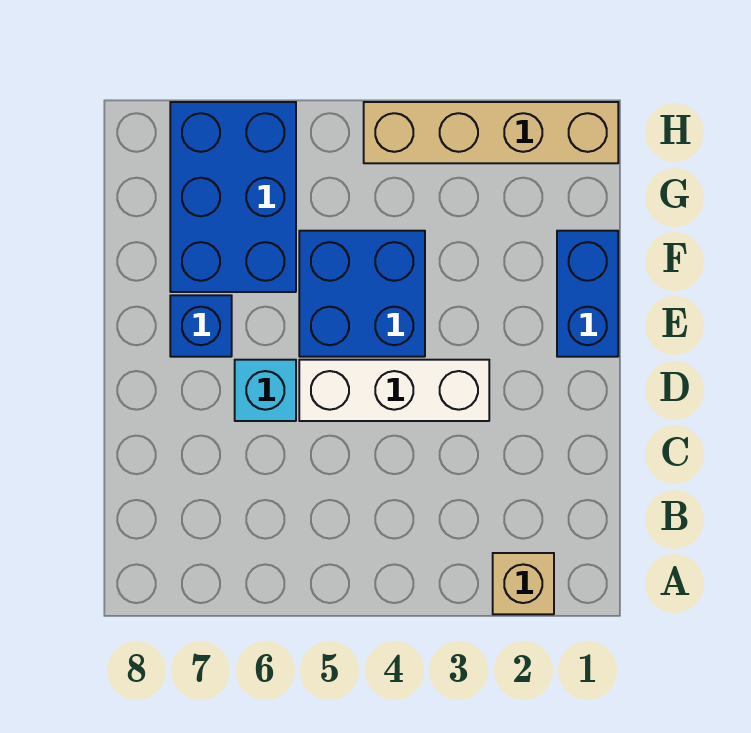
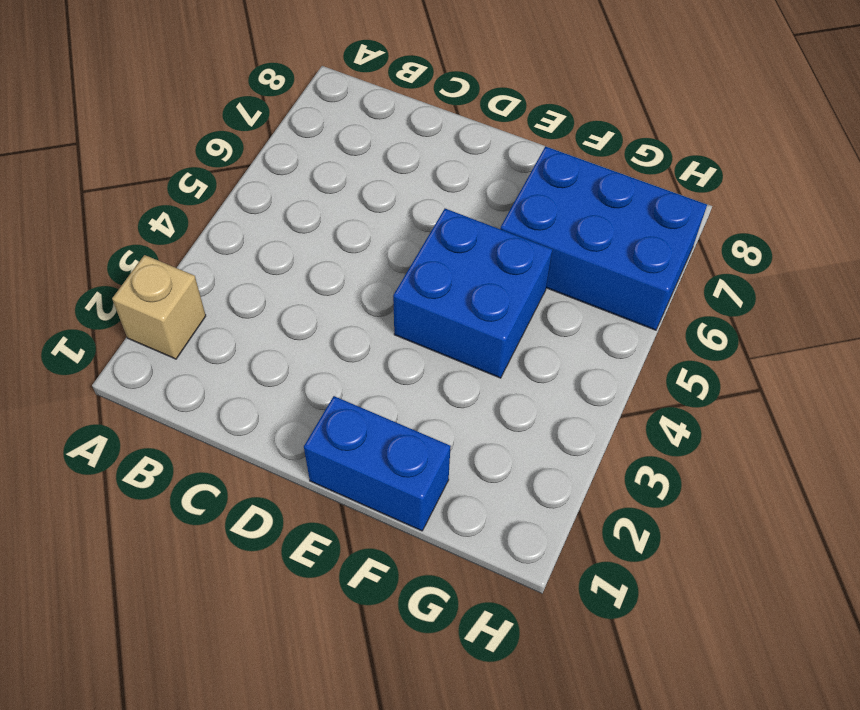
none -> white brick D3:D5 level 1
none -> cyan brick D6 level 1

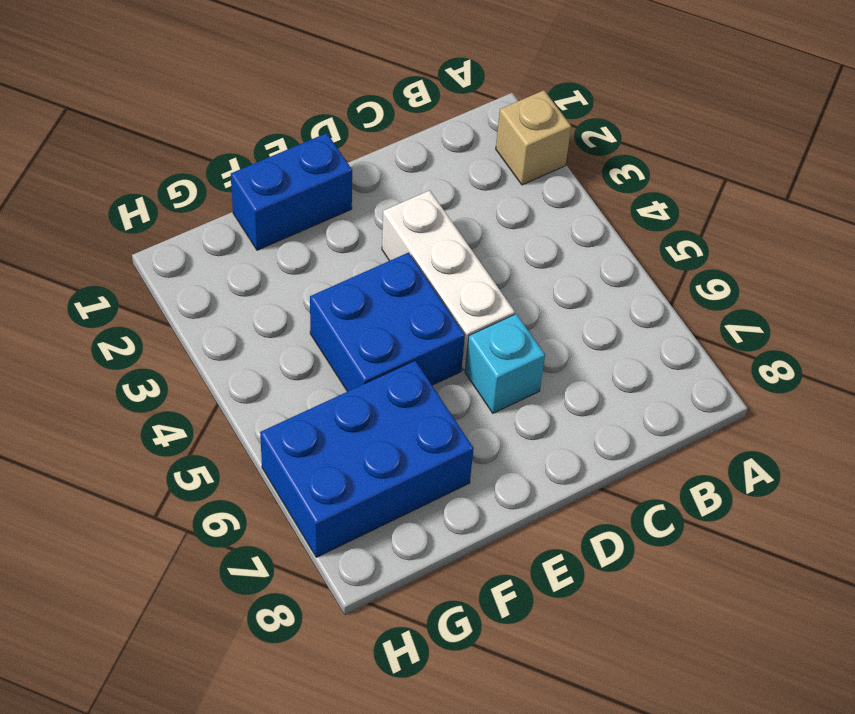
none -> blue brick E7 level 1
none -> tan brick H1:H4 level 1

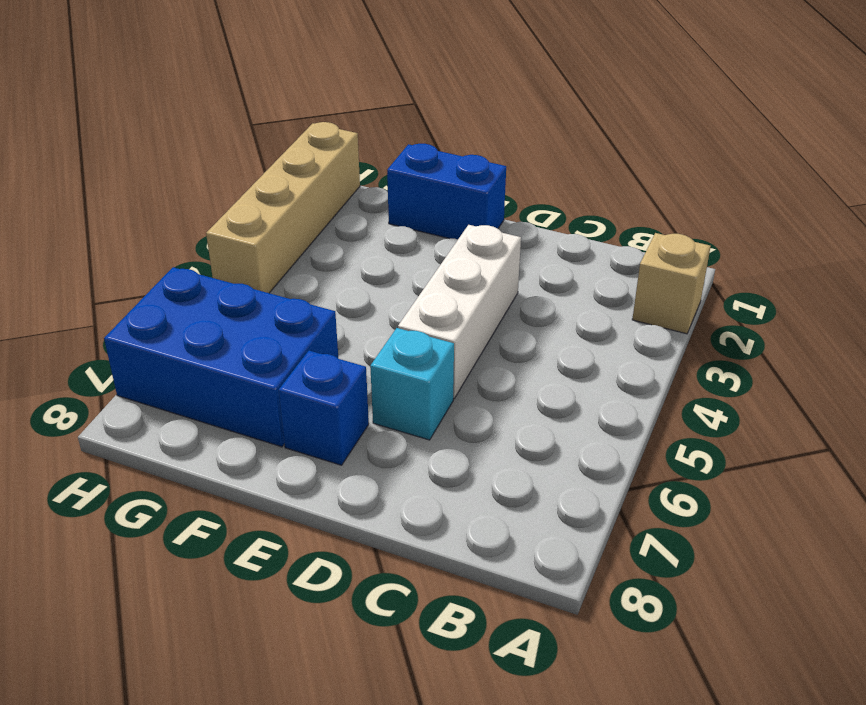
none -> blue brick E4:F5 level 1

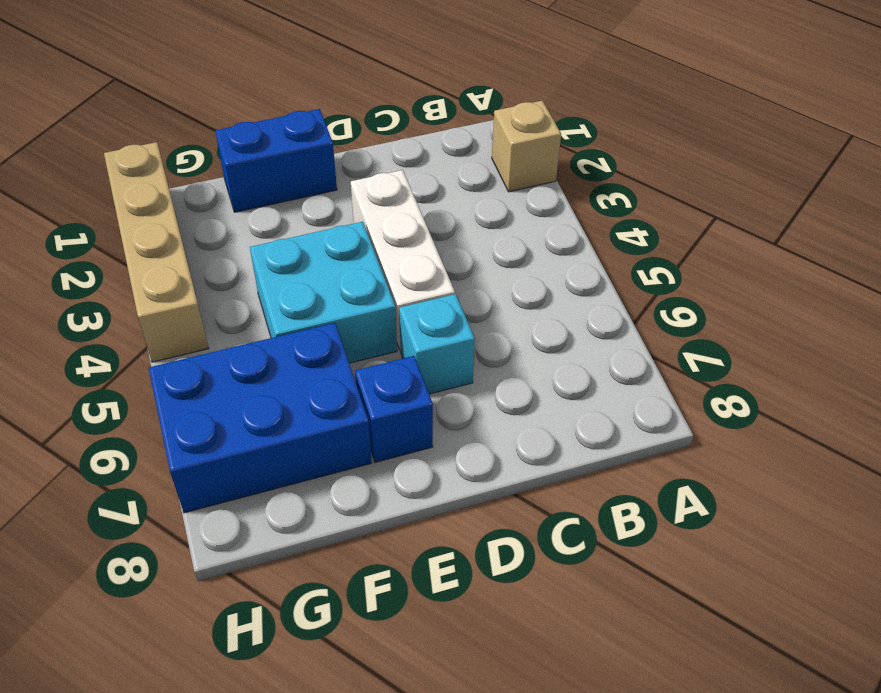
cyan brick E4:F5 level 1 -> blue brick E4:F5 level 1

